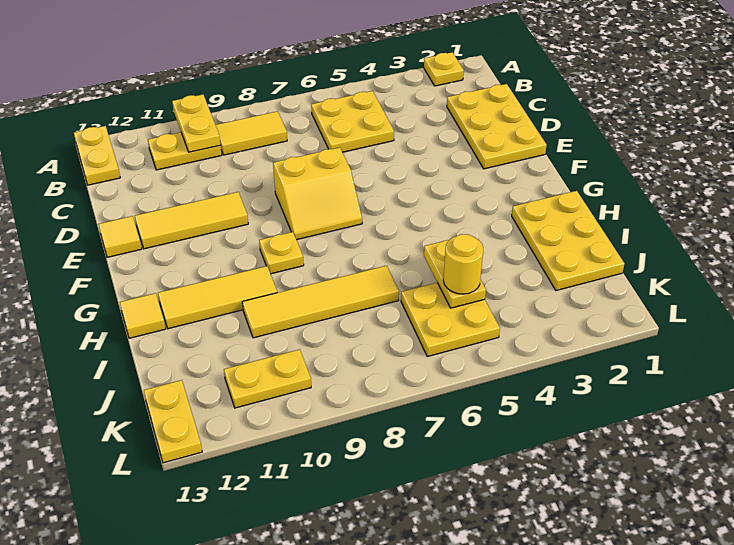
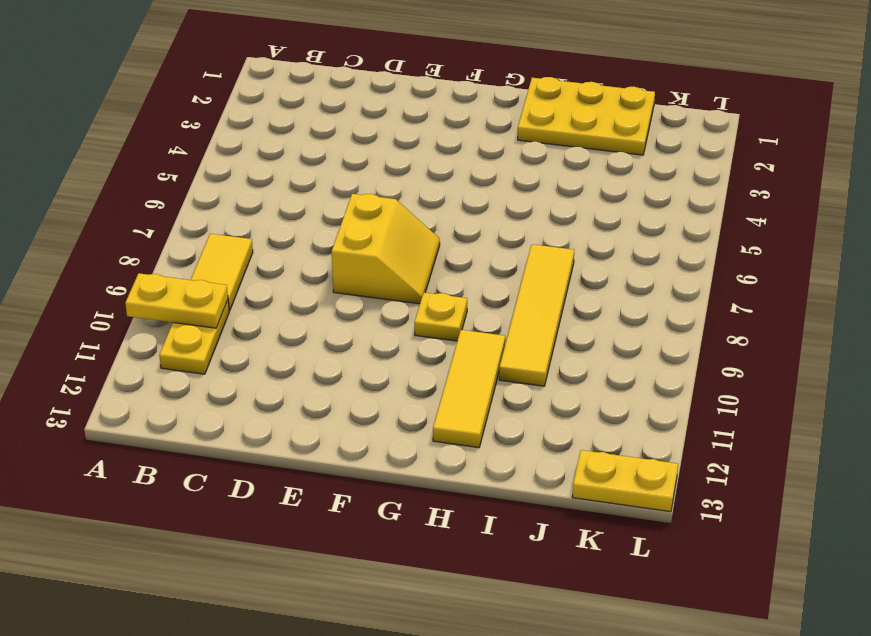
none -> yellow plate A2 level 1
none -> yellow plate A13:B13 level 1
none -> yellow plate B5:C6 level 1

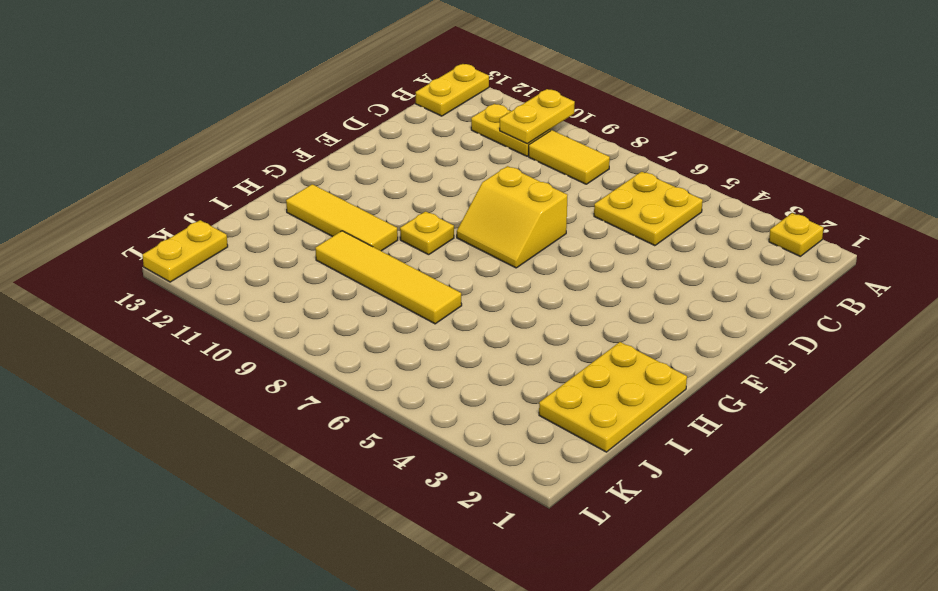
none -> yellow plate C1:E2 level 1
none -> yellow tile E10:E12 level 1
none -> yellow tile E13 level 1

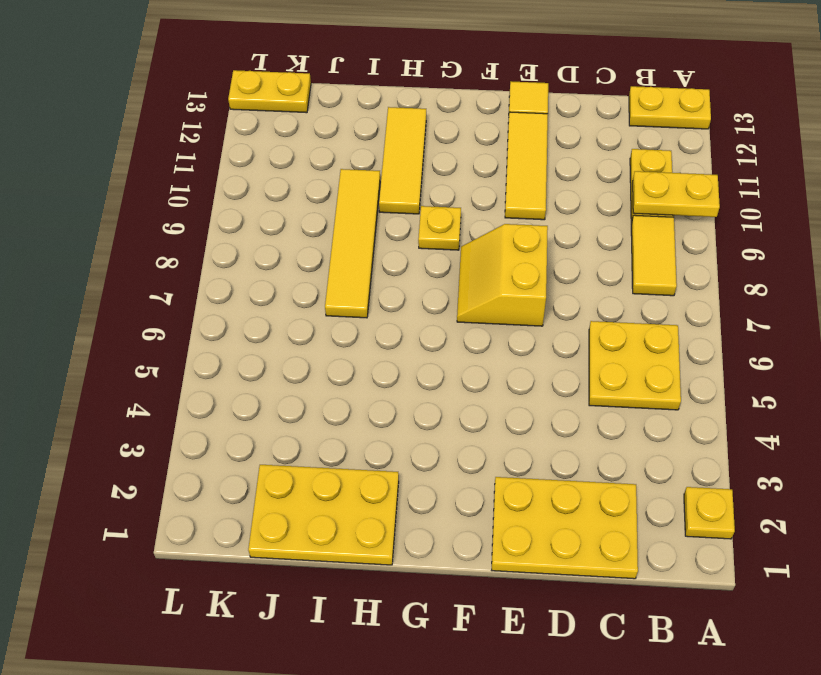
none -> yellow tile H13 level 1
none -> yellow plate J5:K6 level 1
none -> yellow plate K10:K11 level 1

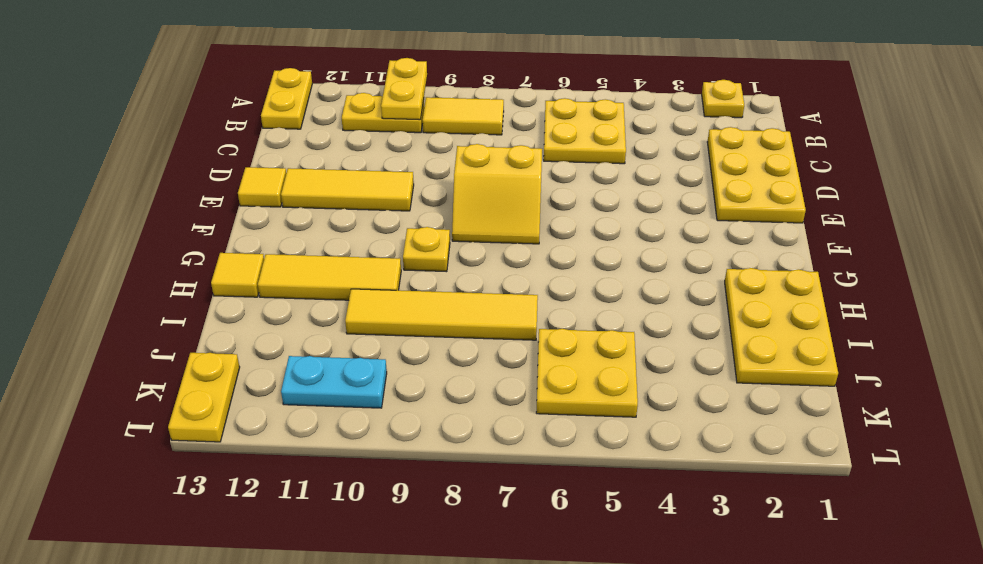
cyan plate K10:K11 level 1 -> yellow plate K10:K11 level 1
none -> yellow plate I5:J5 level 2
none -> yellow round brick J5 level 3

